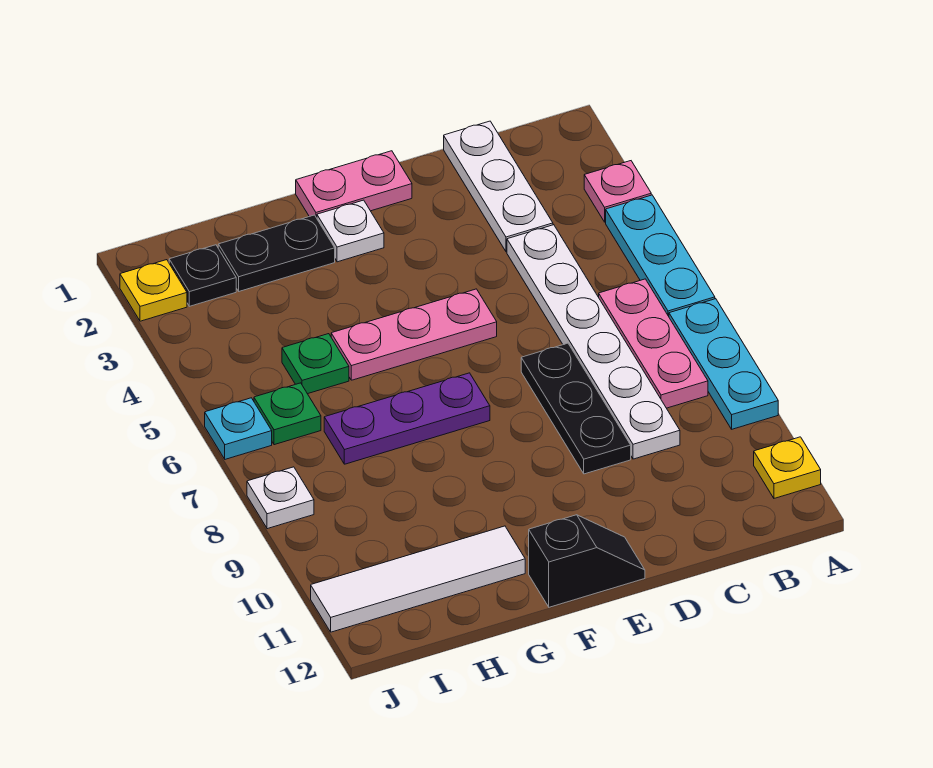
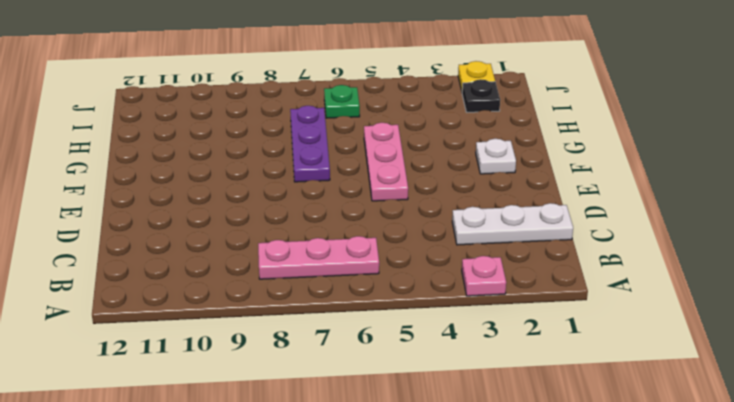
none -> cyan plate A4:A6 level 1
none -> cyan plate A7:A9 level 1
none -> yellow plate A11 level 1

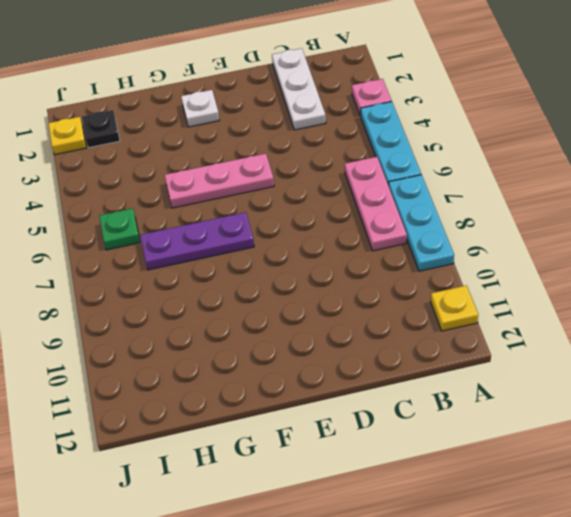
none -> white plate C4:C9 level 1
none -> black plate D7:D9 level 1
none -> pink plate E1:F1 level 1

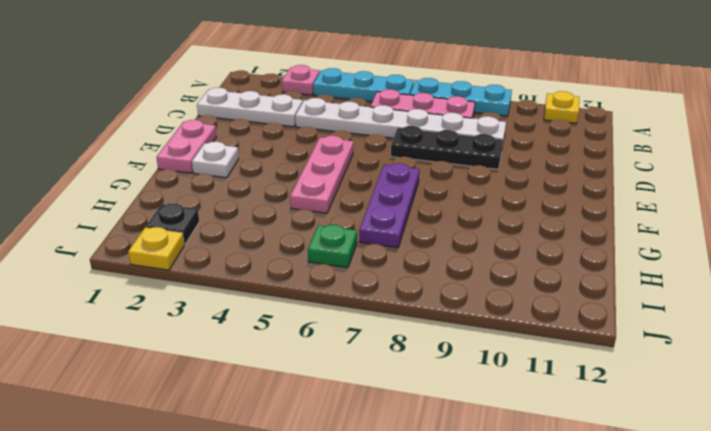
none -> black slope E12:F12 level 1 top F
none -> black plate G2:H2 level 1
none -> white tile G11:J11 level 1

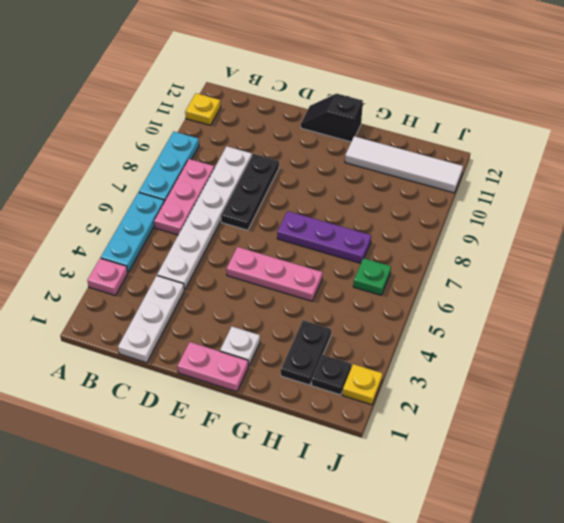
black plate H2:H3 level 1 -> black plate G2:H2 level 1
none -> green plate H5 level 1
none -> cyan plate J6 level 1
none -> white plate J8 level 1

